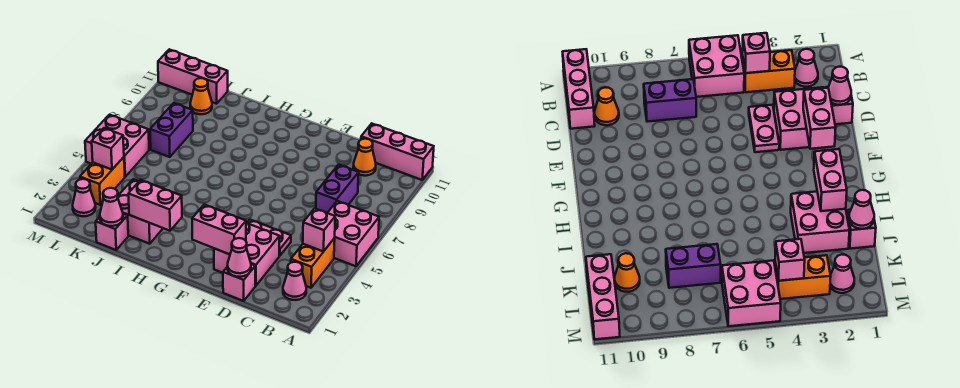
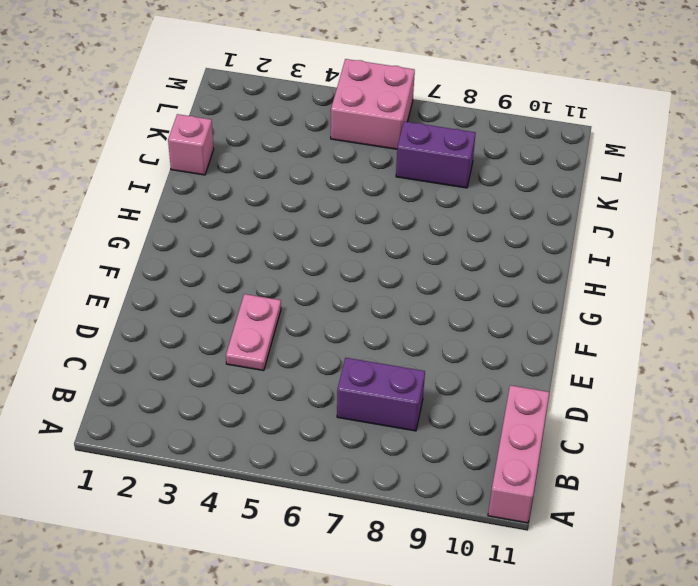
none -> pink brick A5:B6 level 1
none -> pink cone B2 level 1
none -> orange brick B3:B4 level 1

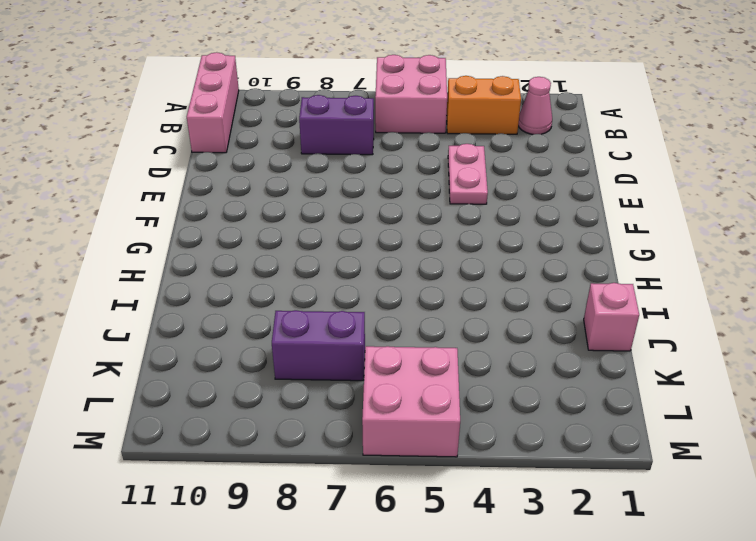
none -> orange cone C10 level 1
none -> pink brick D1 level 1
none -> pink brick D2:E3 level 1

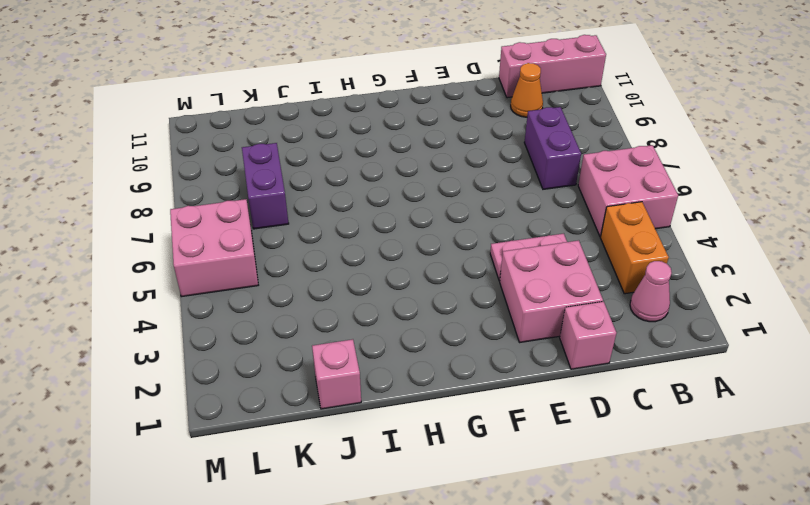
none -> pink brick I2:J3 level 1
none -> orange cone K10 level 1
none -> pink brick K11:M11 level 1

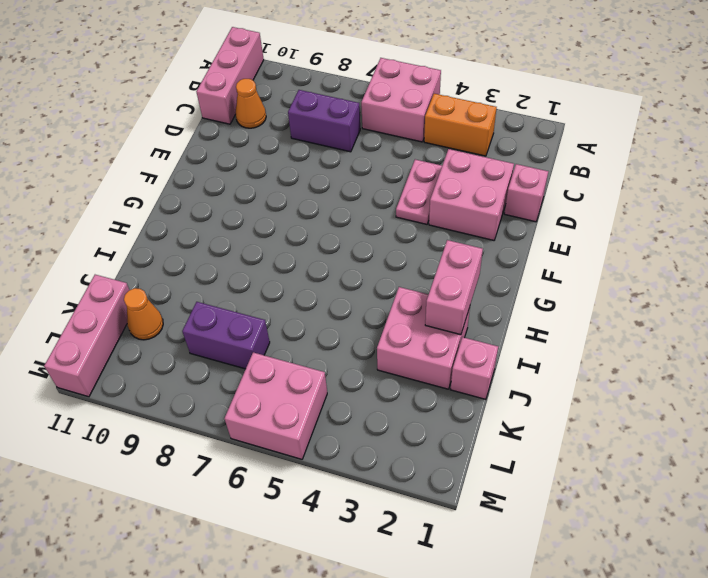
none -> pink cone B2 level 1
none -> pink cone L2 level 1
none -> orange brick L3:L4 level 1

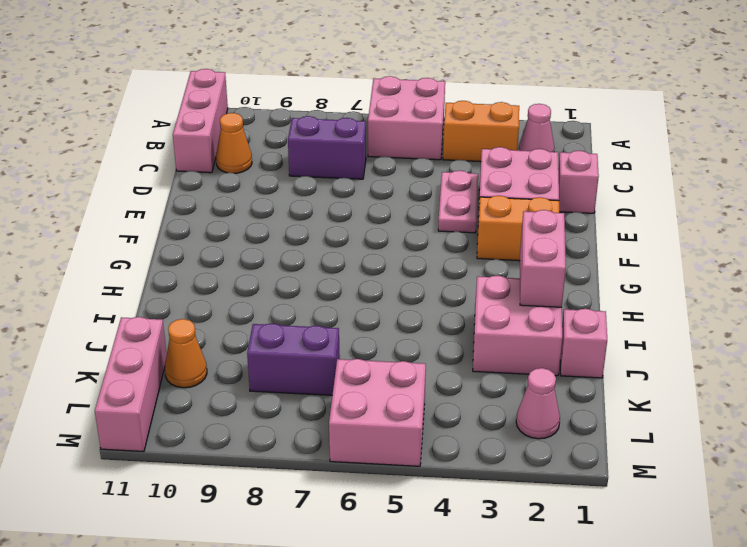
orange brick F2:F3 level 1 -> orange brick L3:L4 level 1
none -> pink brick B4 level 2
none -> pink cone D1 level 2
none -> pink brick E2:F2 level 2

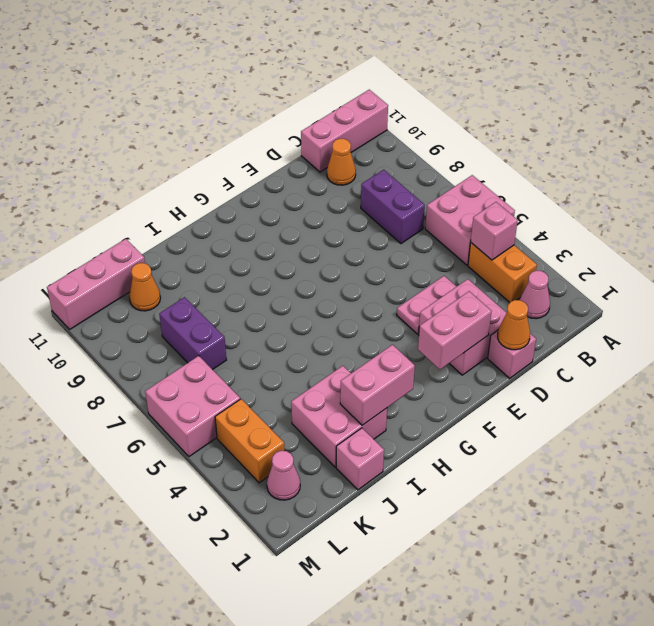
orange cone D1 level 2 -> pink cone D1 level 2
none -> pink cone J1 level 2
none -> pink brick L4 level 2

